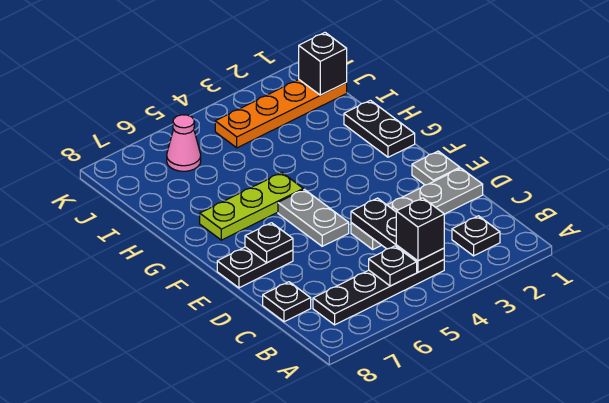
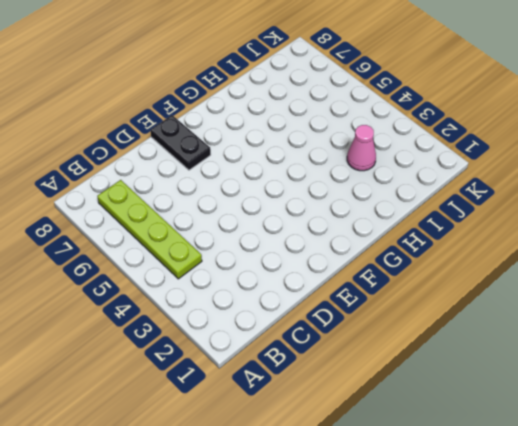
lime plate B4:B7 level 1 -> black plate B4:B7 level 1
pink cone I3 level 1 -> pink cone J6 level 1
none -> black plate B2 level 1
none -> black plate C8 level 1
none -> grey plate D1:D4 level 1

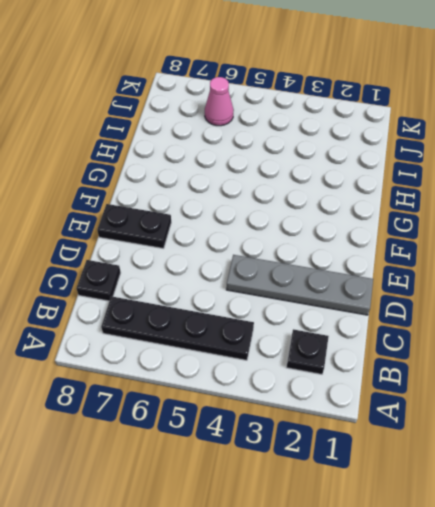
none -> grey plate E1 level 1
none -> grey plate E5:F5 level 1
none -> black plate G1:H1 level 1

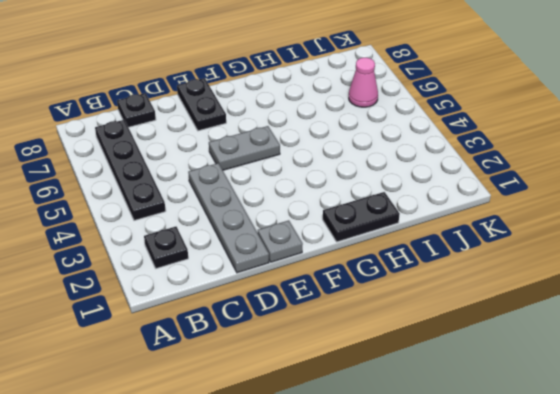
none -> lime plate G5:G7 level 1
none -> orange plate J1:J4 level 1
none -> black plate B4:D4 level 2

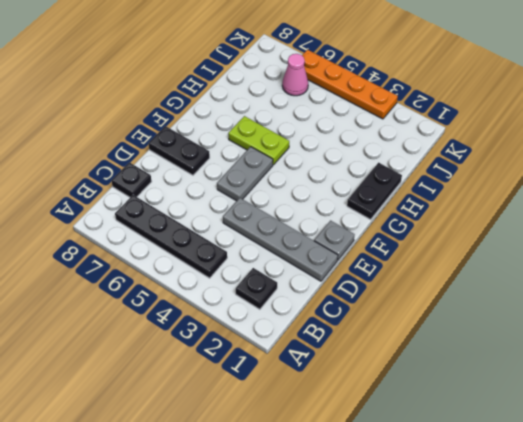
lime plate G5:G6 level 1 -> lime plate G5:G7 level 1
orange plate K3:K6 level 1 -> orange plate J1:J4 level 1
none -> black plate B4:D4 level 2
none -> black plate B5 level 2
none -> black plate E7 level 2

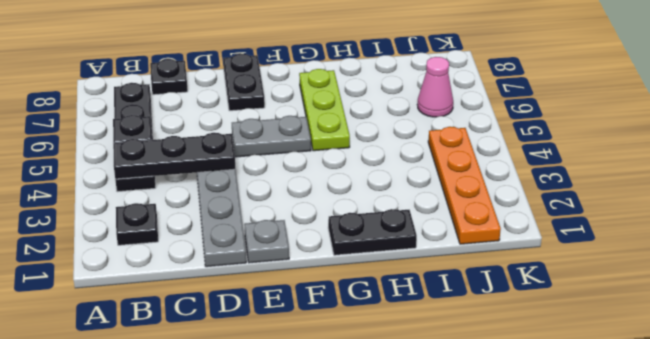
none -> black plate E7 level 2
none -> black brick J1 level 2
none -> black brick B4 level 3

